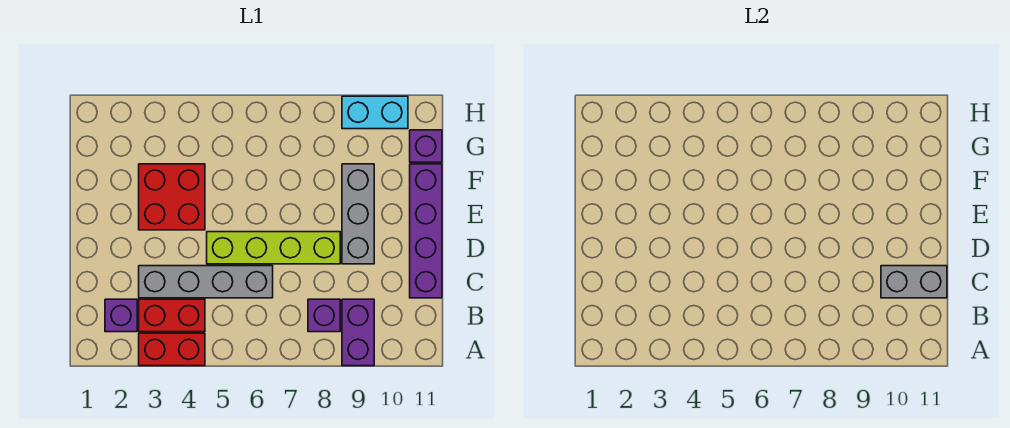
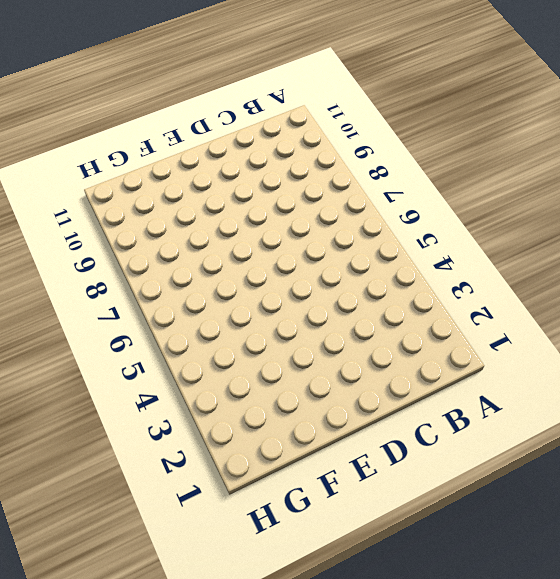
none -> red brick A3:A4 level 1
none -> purple brick A9:B9 level 1
none -> purple brick B2 level 1

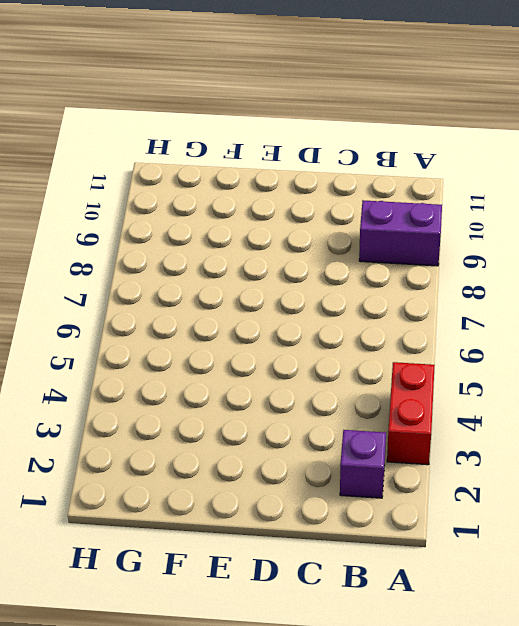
none -> red brick B3:B4 level 1
none -> purple brick B8 level 1
none -> grey brick C3:C6 level 1

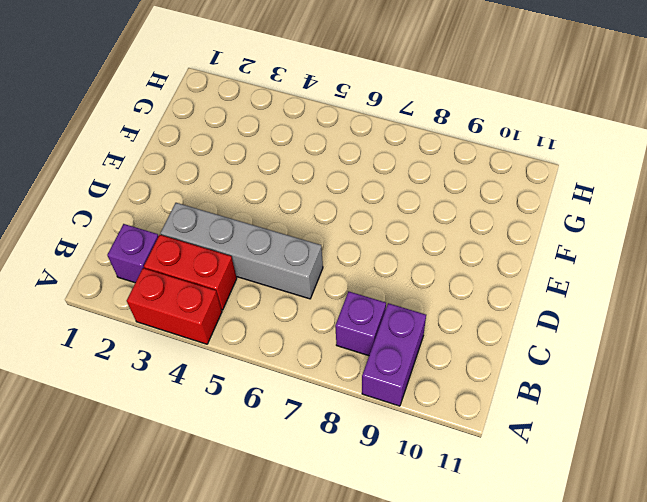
none -> purple brick C11:F11 level 1
none -> lime brick D5:D8 level 1
none -> grey brick D9:F9 level 1

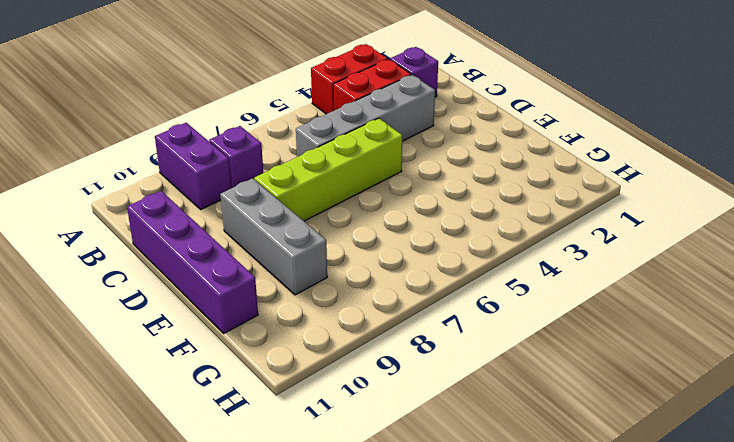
none -> red brick E3:F4 level 1
none -> purple brick G11 level 1
none -> cyan brick H9:H10 level 1

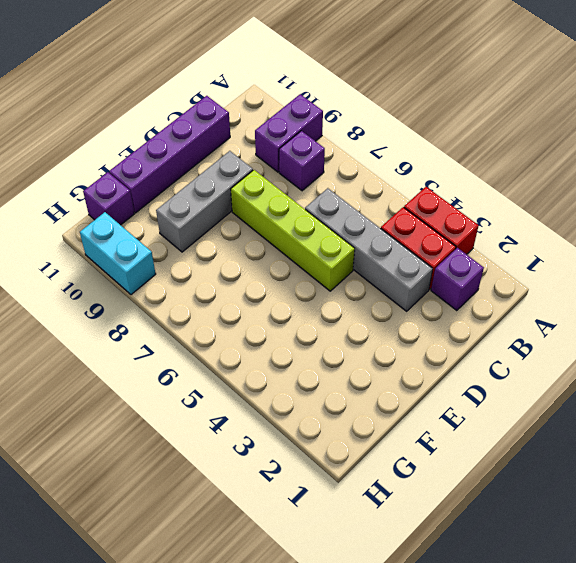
none -> red brick E3:F4 level 1
none -> grey brick C10:C11 level 2

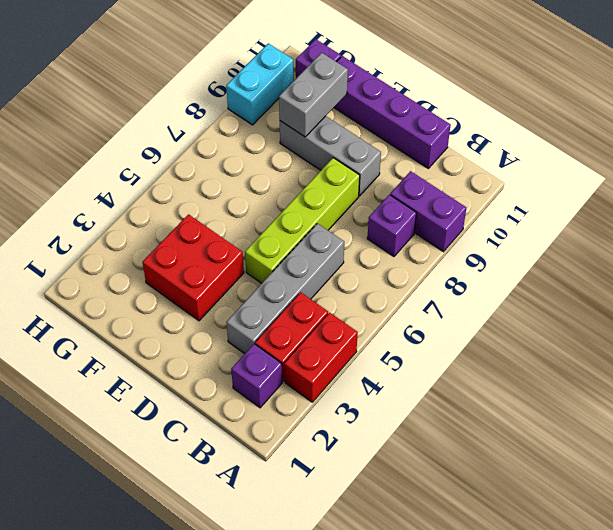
grey brick F9:F10 level 2 -> grey brick C10:C11 level 2

